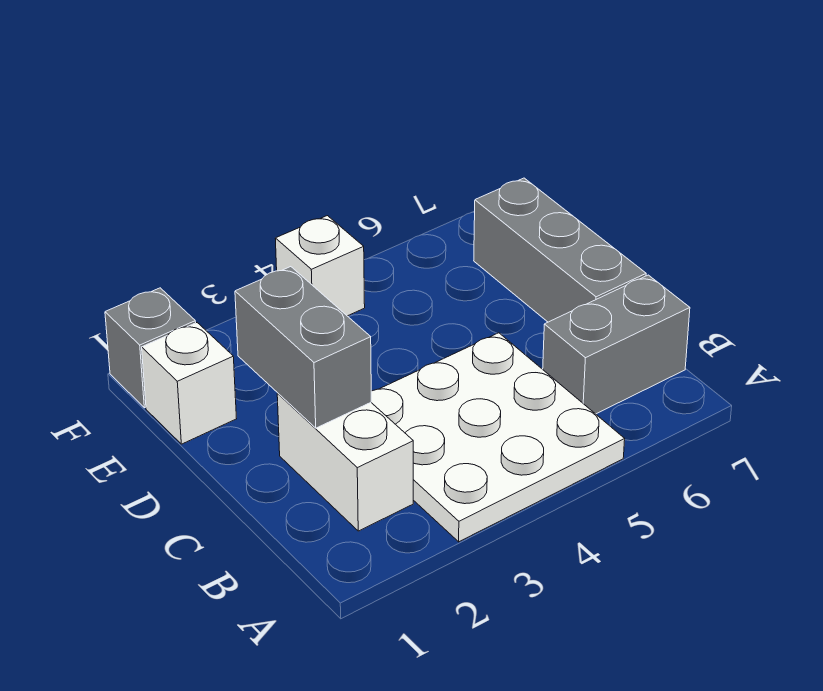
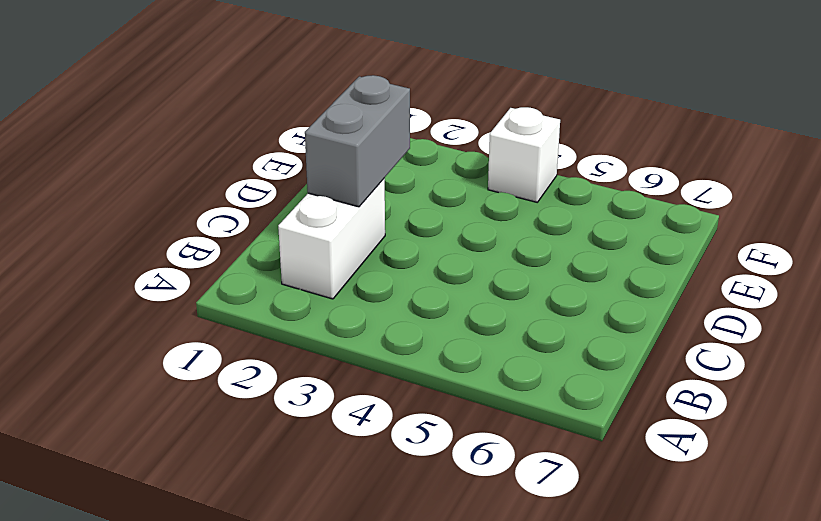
none -> white plate A3:C5 level 1
none -> grey brick B6:B7 level 1

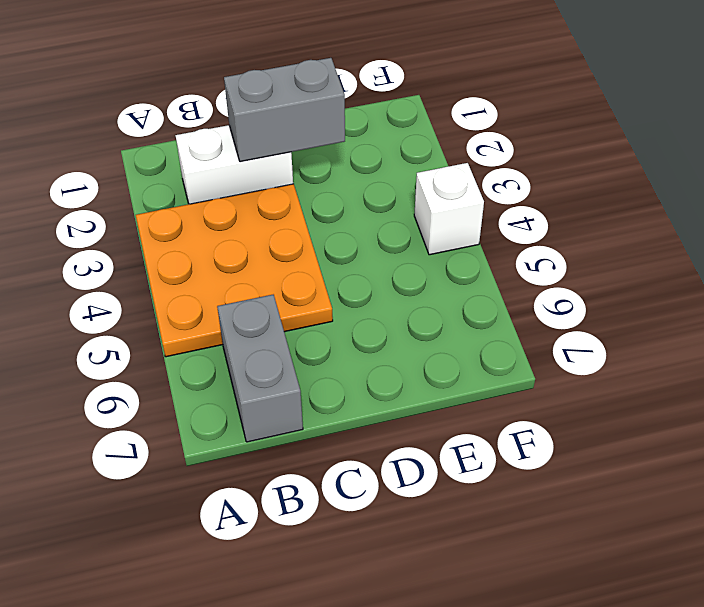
orange plate A3:C5 level 1 -> white plate A3:C5 level 1
none -> grey brick C7:E7 level 1
none -> white brick E1 level 1

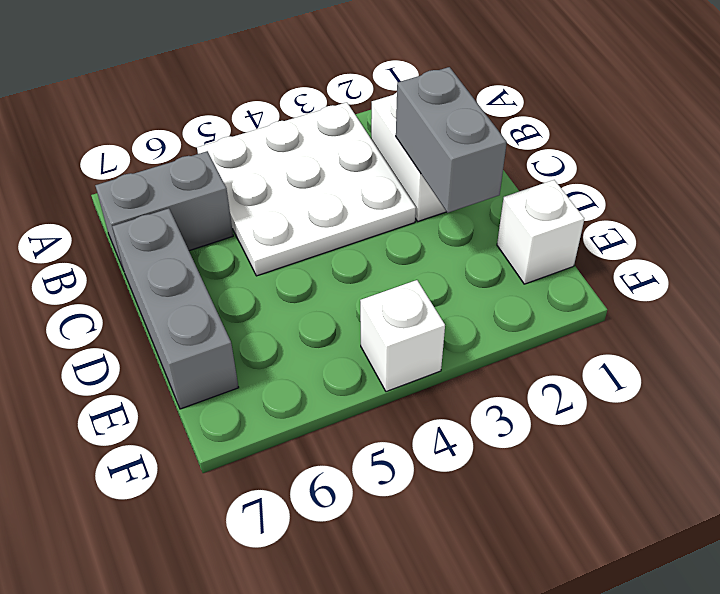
none -> grey brick F1 level 1

